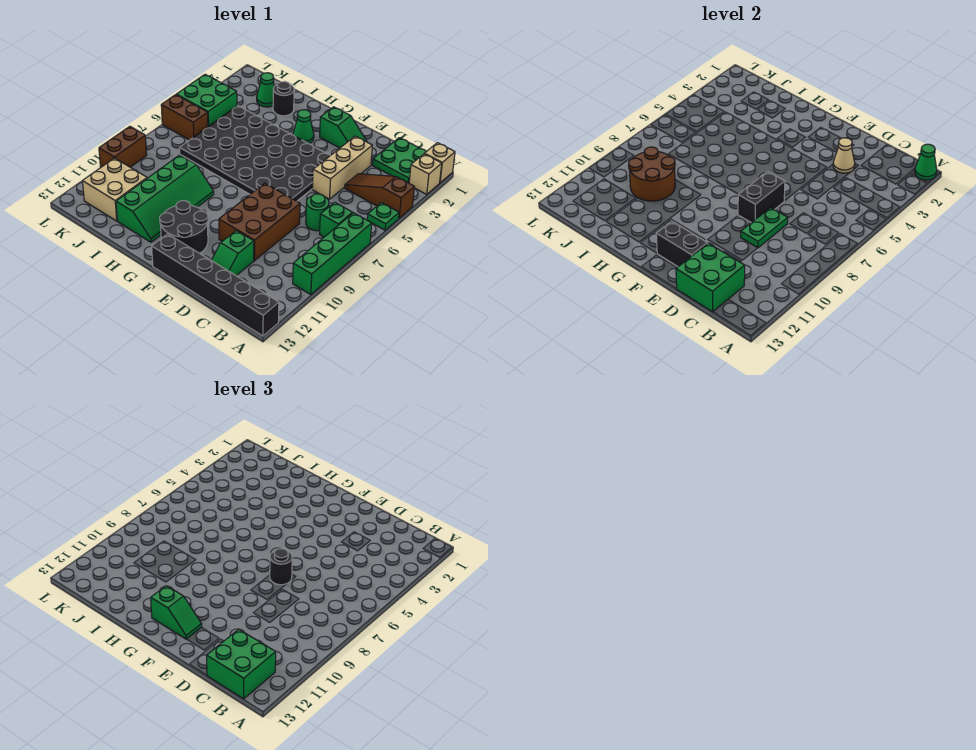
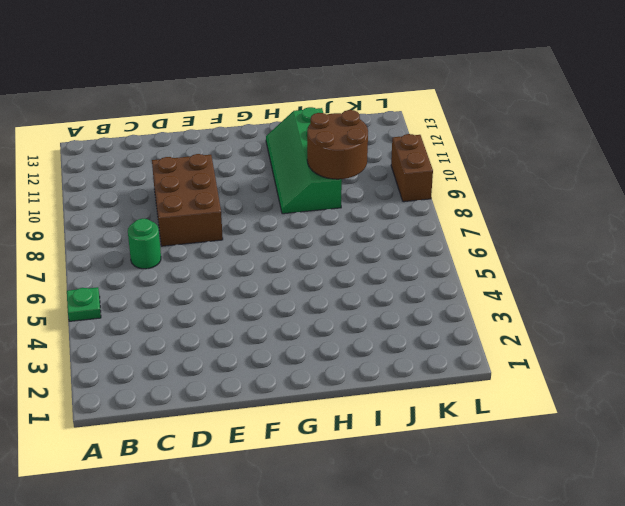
none -> tan brick A1 level 1
none -> tan brick A2 level 1
none -> brown slope A4:C4 level 1 top A
none -> green brick A7:A10 level 1

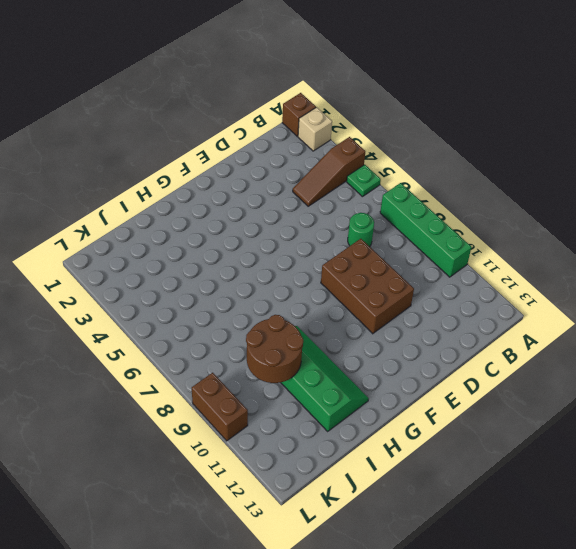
brown brick A1 level 1 -> tan brick A1 level 1
none -> black brick A13:F13 level 1
none -> green plate B1:C2 level 1
none -> green brick B7 level 1
none -> tan brick D3:D5 level 1

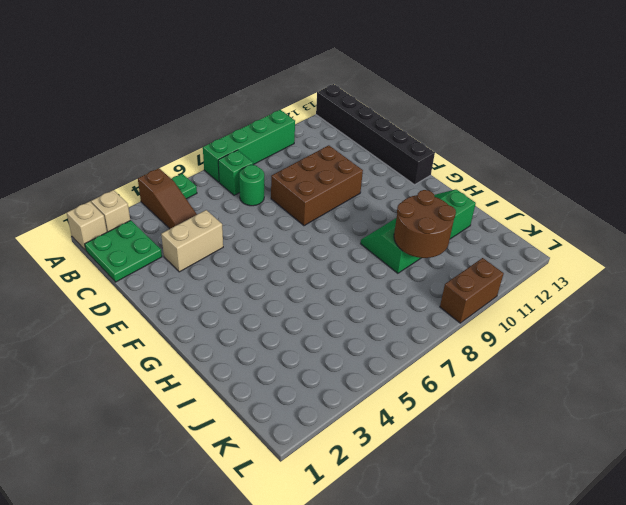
tan brick D3:D4 level 1 -> tan brick D3:D5 level 1
none -> green slope D11:D12 level 1 top 11
none -> green slope E2:F2 level 1 top F
none -> black plate E4:J7 level 1
none -> black round brick F11:G12 level 1

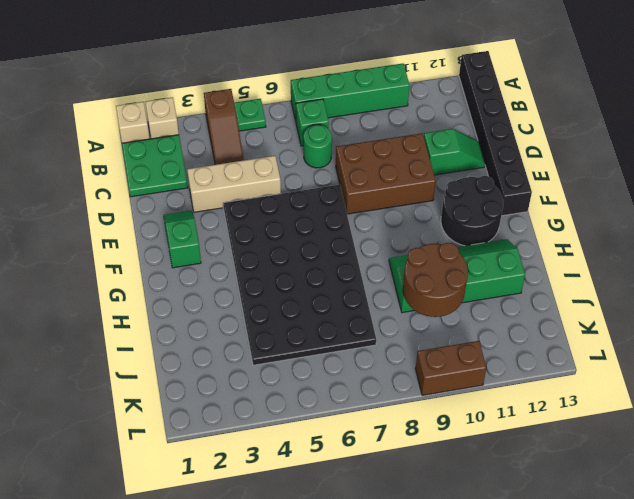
none -> green cone G3 level 1
none -> black round brick I2 level 1
none -> green cone J2 level 1
none -> tan brick J11:K12 level 1

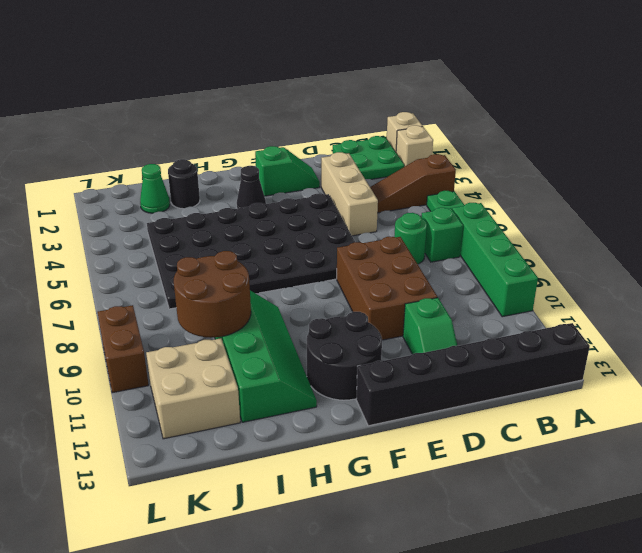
black cone G3 level 1 -> green cone G3 level 1
none -> green brick K4:L5 level 1
none -> brown brick K6:L6 level 1
none -> green cone A1 level 2
none -> green brick C12:D13 level 2

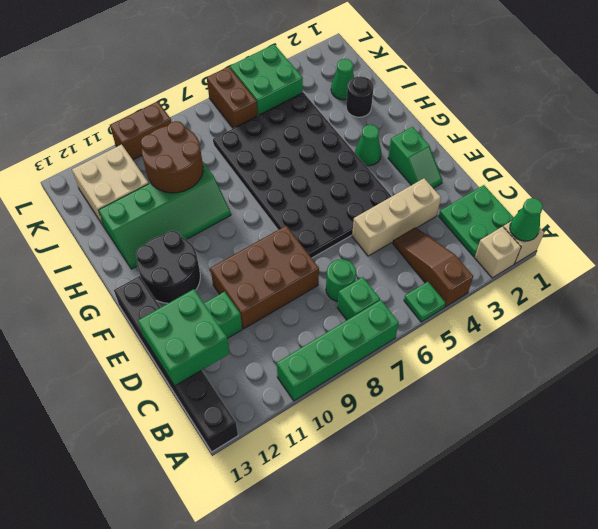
none -> tan cone D3 level 2
none -> green plate D8:D9 level 2
none -> black brick E7:E8 level 2
none -> black brick E12:F12 level 2

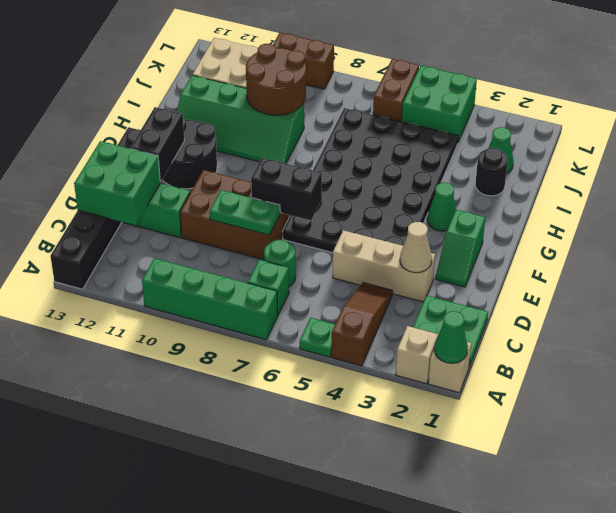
none -> green brick B12:C13 level 3
none -> black round brick E7 level 3
none -> green slope F12:G12 level 3 top G

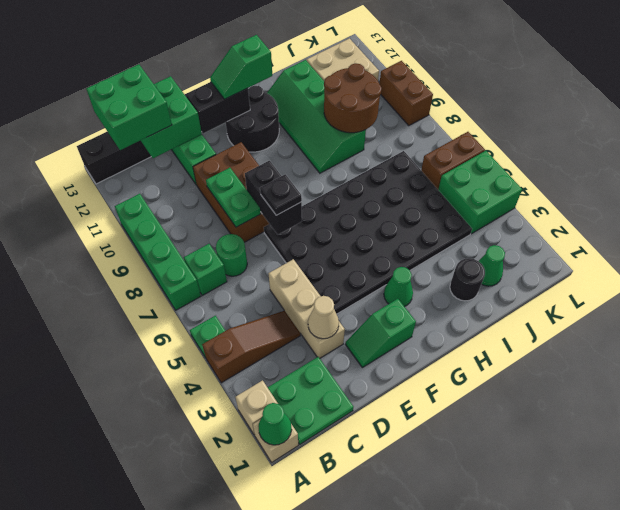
black plate E7 level 3 -> black round brick E7 level 3

